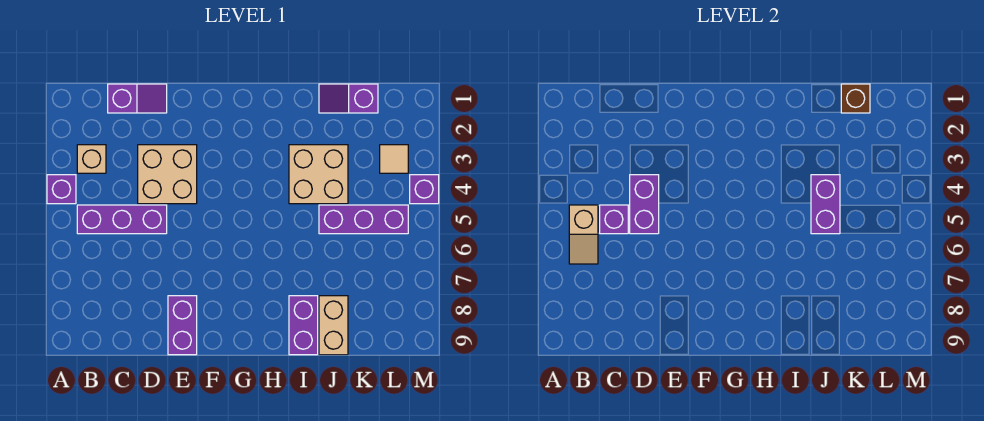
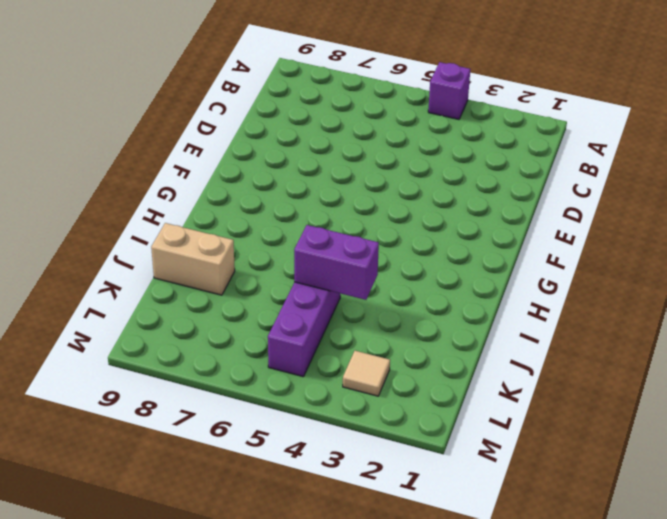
none -> tan brick B3 level 1
none -> purple brick B5:D5 level 1
none -> purple slope C1:D1 level 1 top C

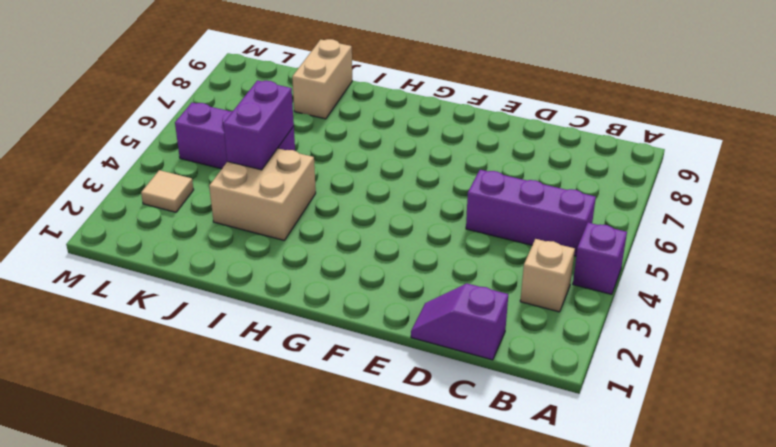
none -> tan brick D3:E4 level 1
none -> purple brick E8:E9 level 1
none -> purple brick I8:I9 level 1

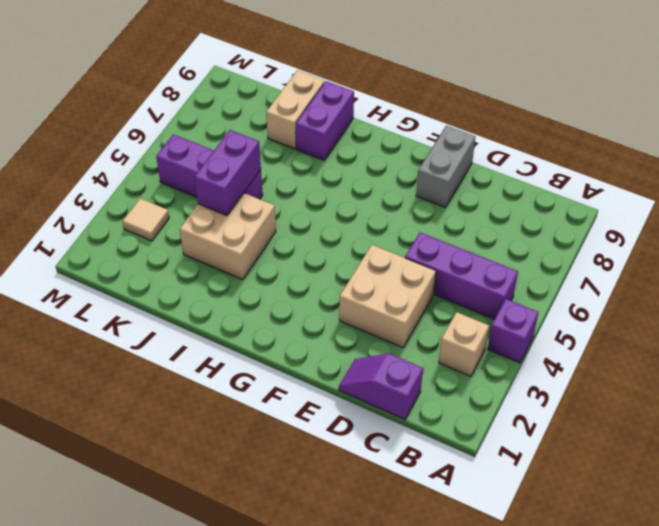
grey brick E8:E9 level 1 -> purple brick E8:E9 level 1
none -> purple slope J1:K1 level 1 top K
none -> purple brick M4 level 1
none -> tan slope B5:B6 level 2 top 5

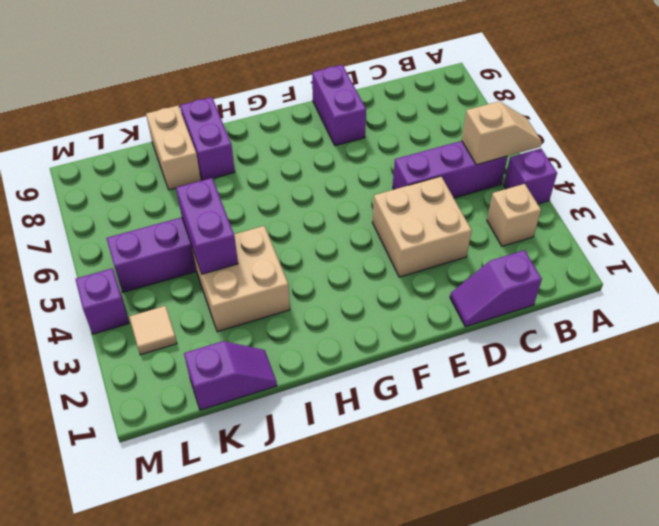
tan slope A5:B5 level 2 top B -> tan slope B5:B6 level 2 top 5
none -> purple brick C5 level 2
none -> purple brick D4:D5 level 2
none -> brown brick K1 level 2

